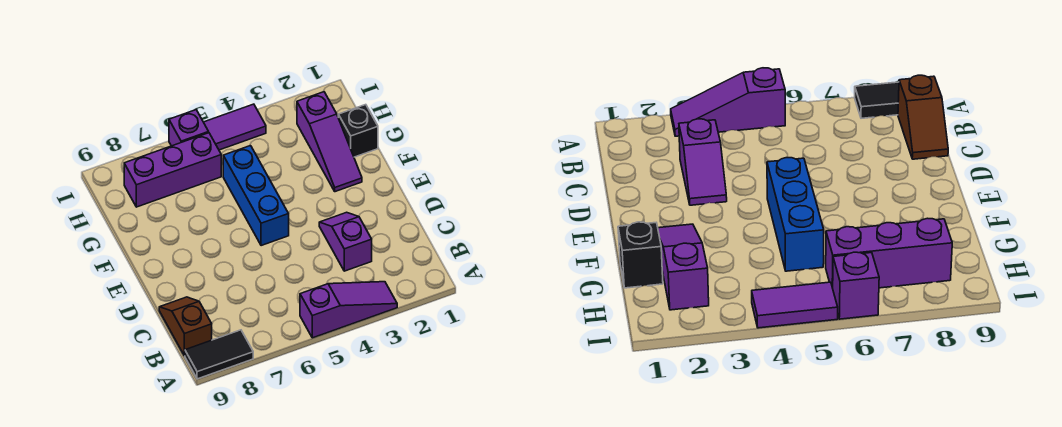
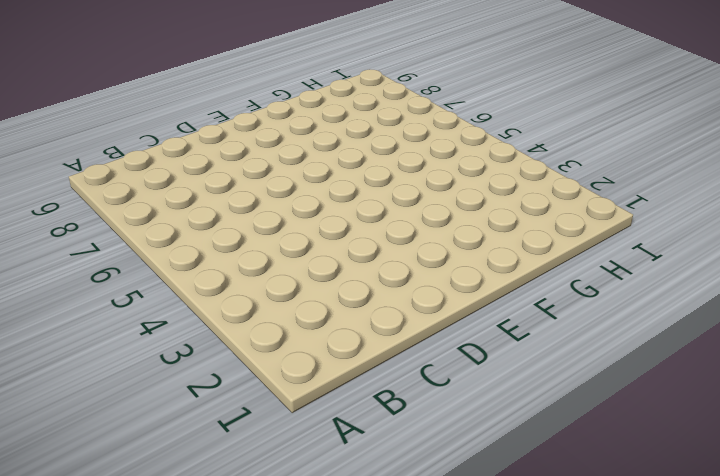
none -> purple slope A3:A5 level 1 top 5
none -> black tile A8:A9 level 1

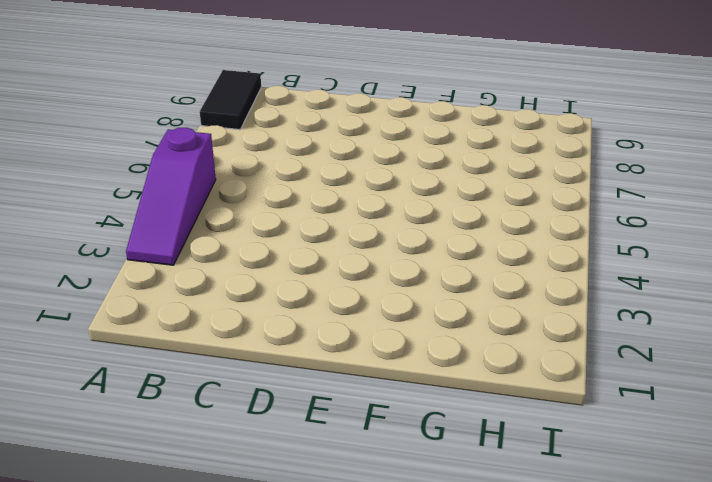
none -> brown slope B9:C9 level 1 top B
none -> purple slope C3:D3 level 1 top C

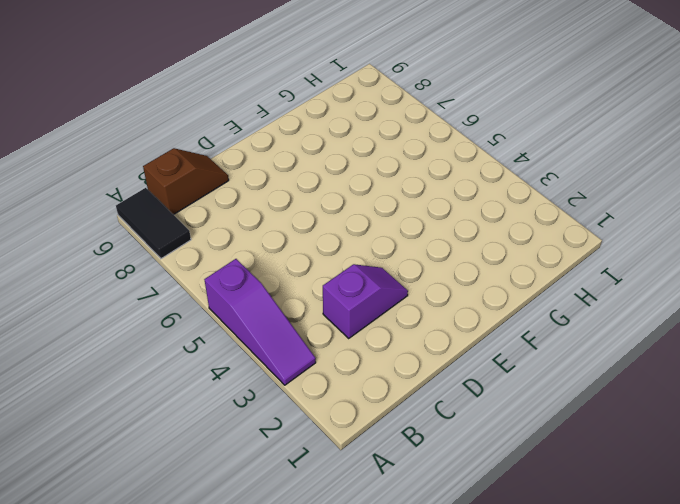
none -> blue brick E5:G5 level 1
none -> purple slope F2:H2 level 1 top H

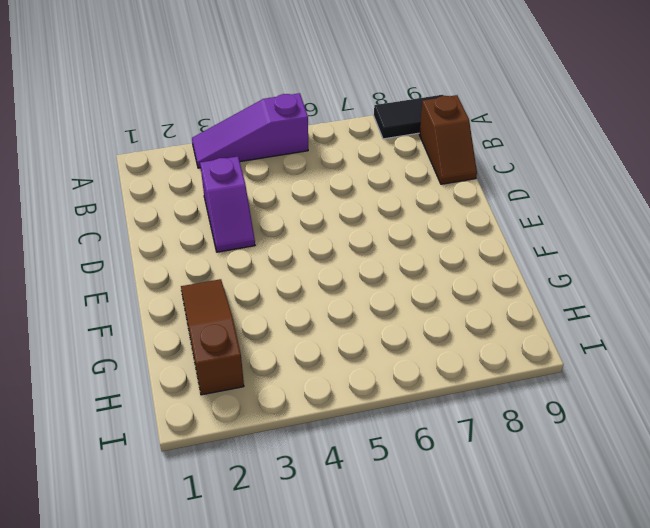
brown slope F2:H2 level 1 top H -> purple slope F2:H2 level 1 top H
none -> blue brick E5:G5 level 1
none -> black brick G1 level 1

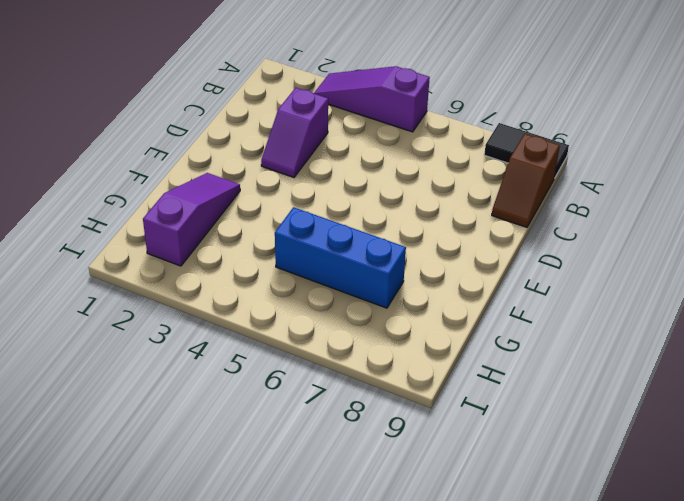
blue brick G5:G7 level 1 -> blue brick E5:G5 level 1
none -> black brick G1 level 1
none -> purple brick H6:H8 level 1

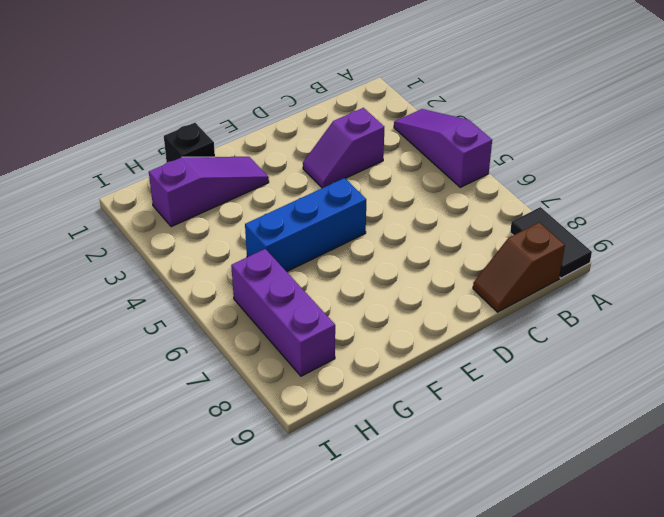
none -> purple tile I4:I5 level 1
none -> purple brick I6 level 1

